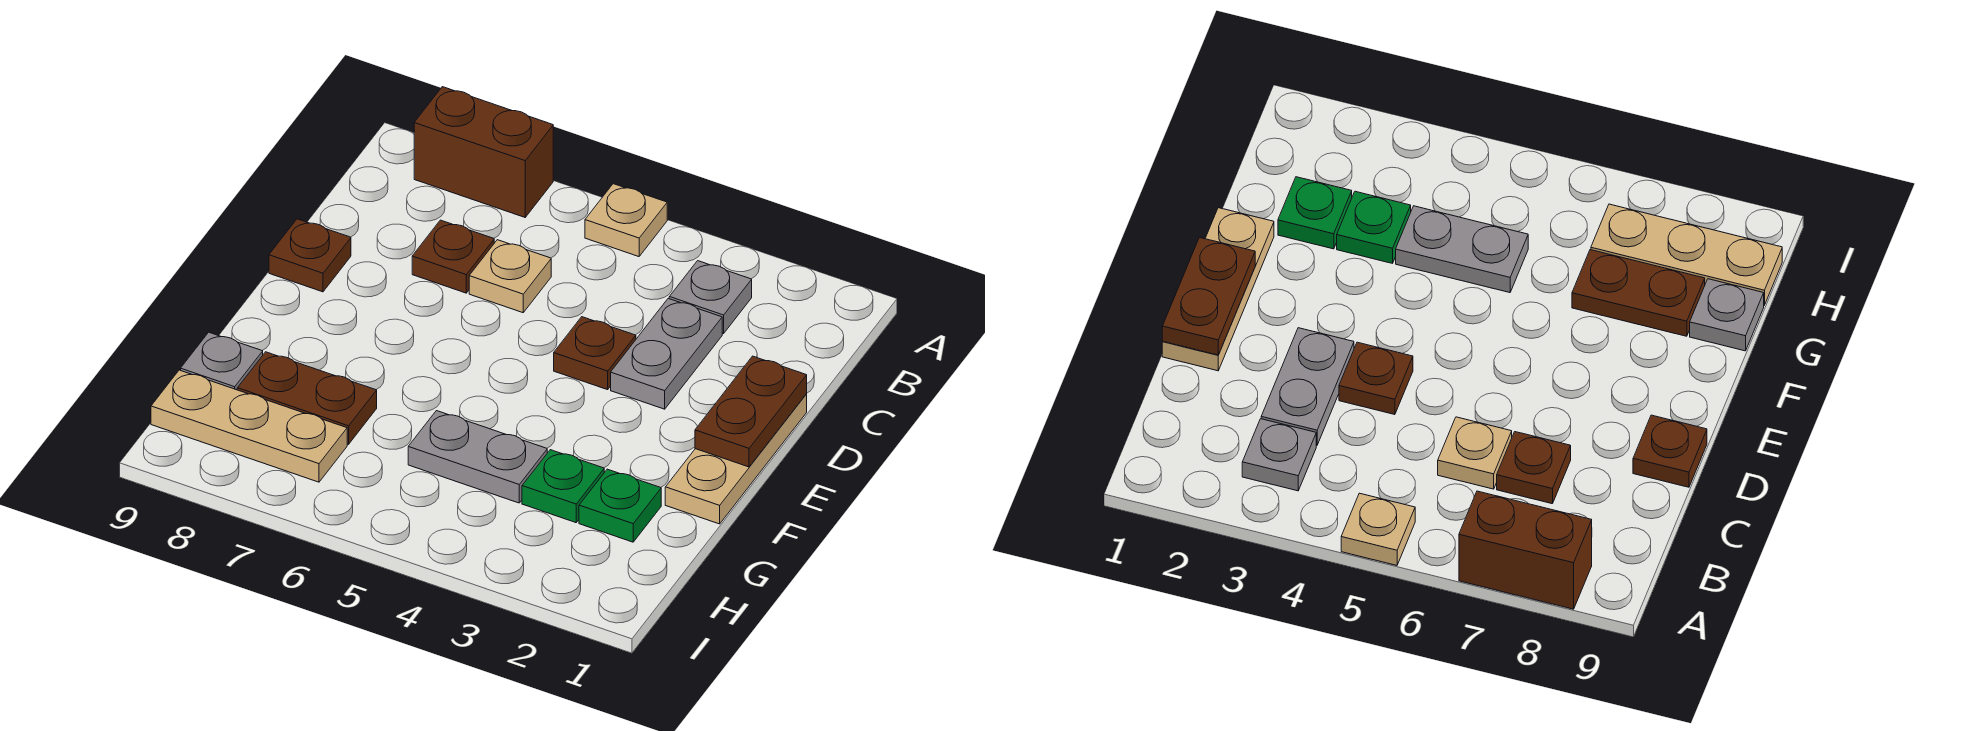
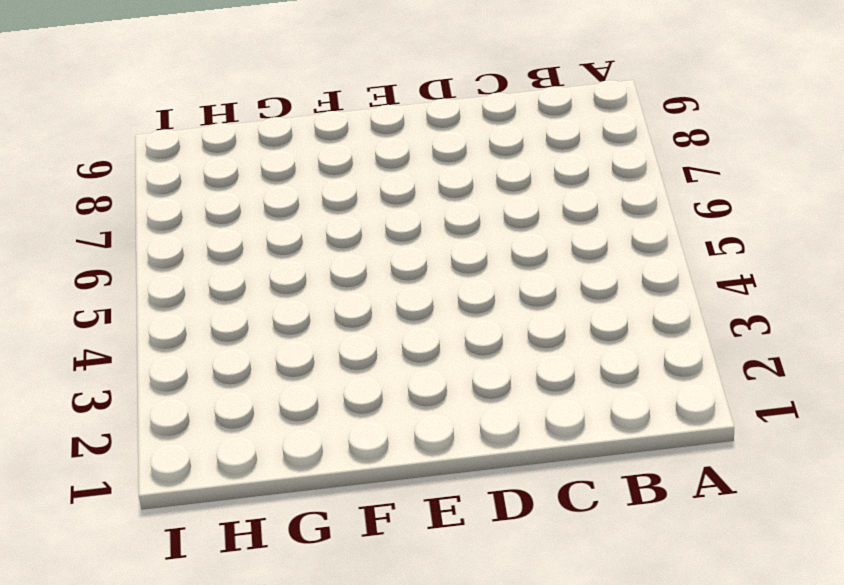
none -> tan plate A5 level 1
none -> brown brick A7:A8 level 1
none -> grey plate B3 level 1

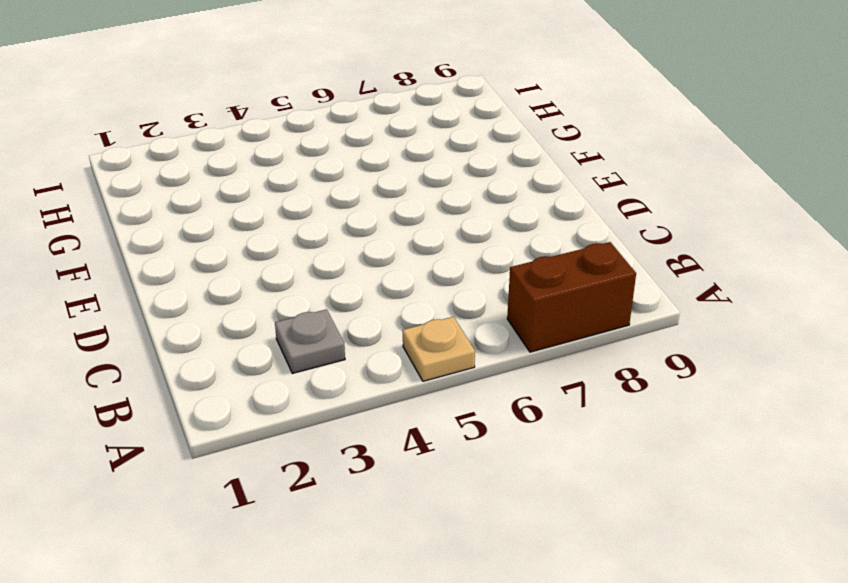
none -> grey plate C3:D3 level 1
none -> tan plate C6 level 1
none -> brown plate C7 level 1

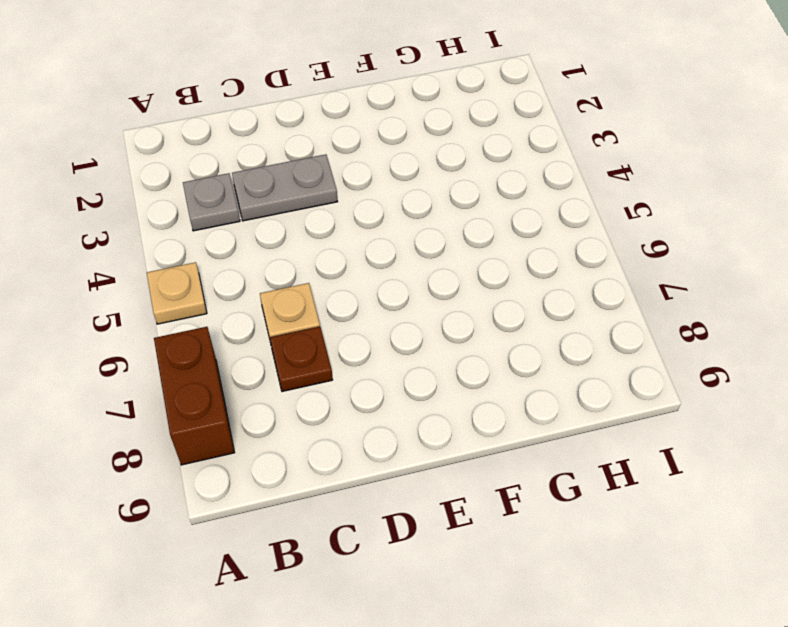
none -> tan plate D1:F1 level 1
none -> brown plate D4 level 1
none -> brown plate D9 level 1

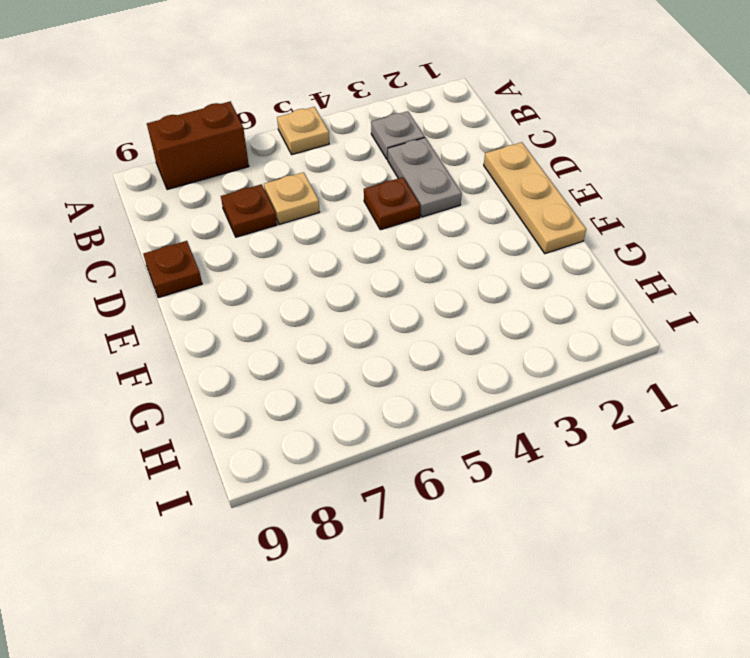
none -> green plate G2 level 1
none -> green plate G3 level 1
none -> grey plate G4:G5 level 1

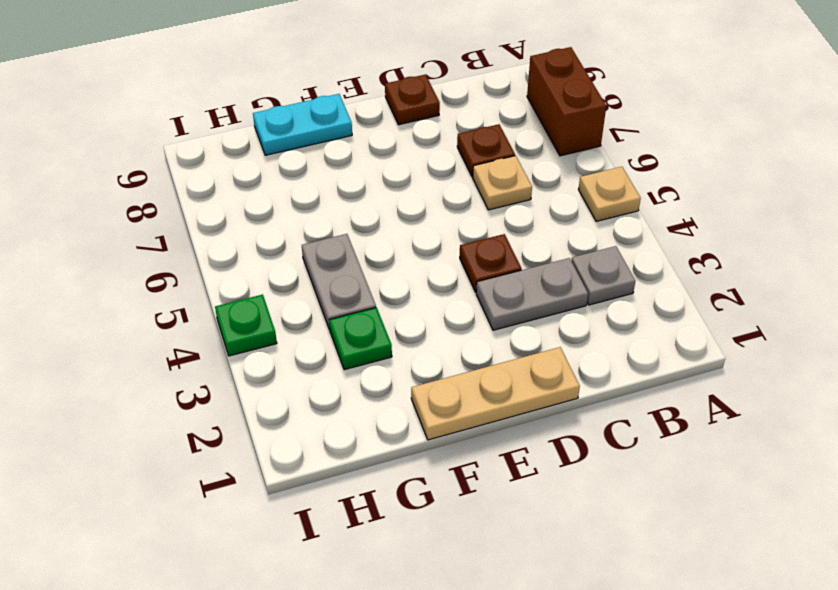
cyan plate F9:G9 level 1 -> grey plate G9 level 1
green plate I4 level 1 -> green plate G2 level 1
none -> brown plate G7:G8 level 1
none -> tan plate H7:H9 level 1
none -> brown plate D1:E1 level 2

